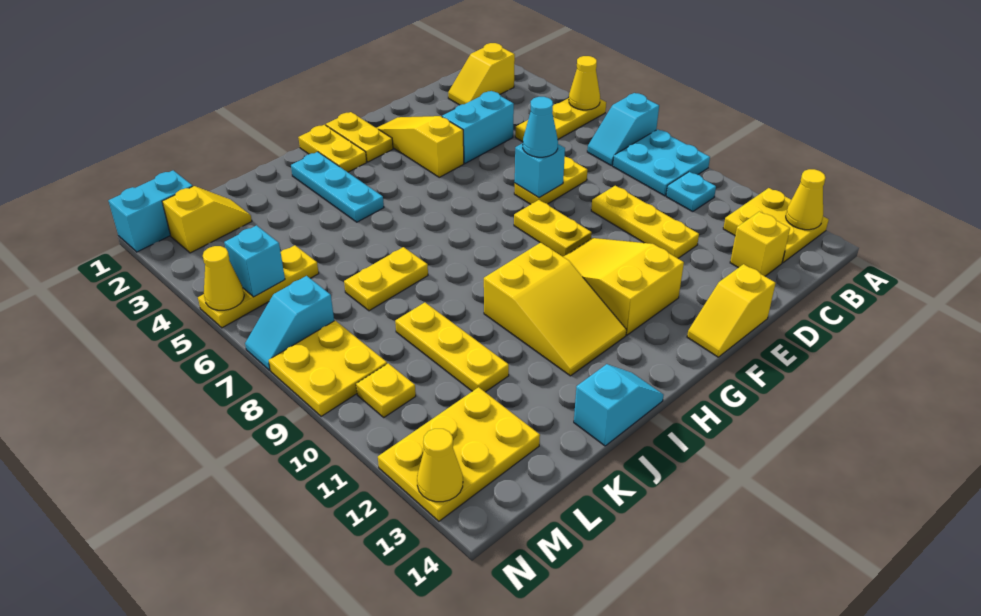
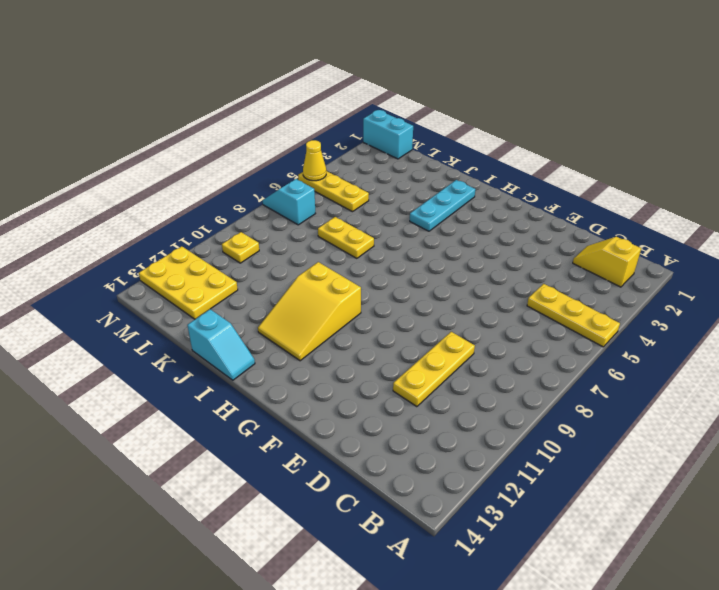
none -> cyan slope A7:B7 level 1 top A
none -> cyan plate A8:B9 level 1
none -> yellow plate A12:B13 level 1
none -> cyan plate B10 level 1

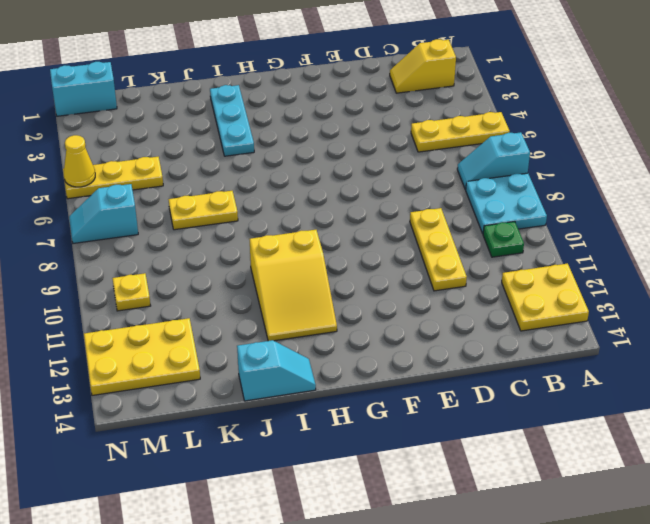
green plate B10 level 1 -> cyan plate B10 level 1
none -> yellow brick C13 level 1
none -> cyan brick D4:E4 level 1
none -> yellow plate D7:E7 level 1
none -> yellow slope E14:F14 level 1 top E

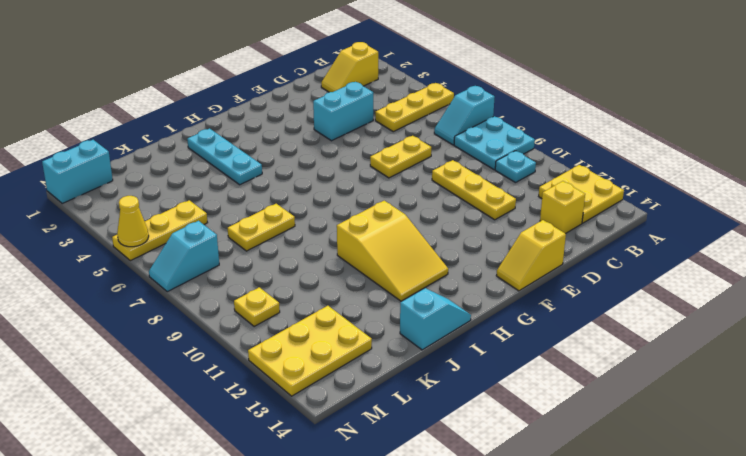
none -> yellow slope F2:F4 level 1 top 4
none -> yellow plate F8:F9 level 1
none -> yellow slope F10:G12 level 1 top 12
none -> yellow plate G1:G2 level 1

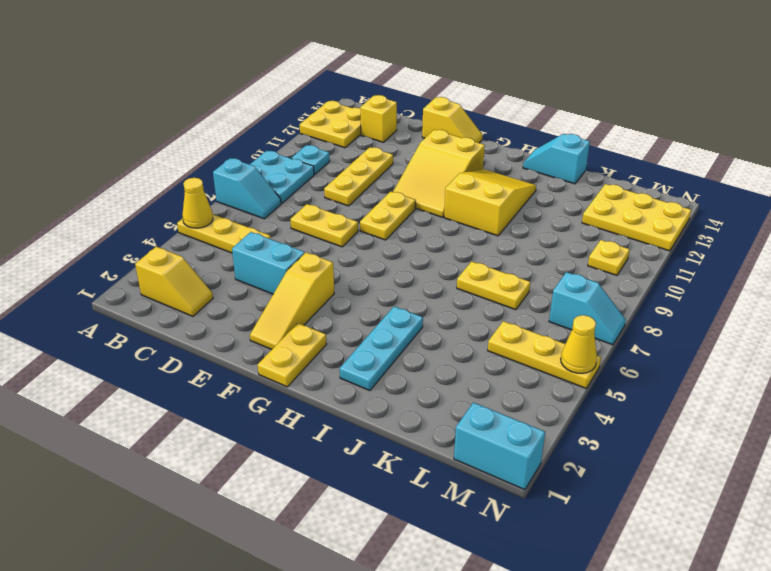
none -> yellow plate H1:H2 level 1
none -> yellow plate K9:K11 level 1
none -> yellow slope L2:M2 level 1 top M
none -> yellow plate M8:N9 level 1

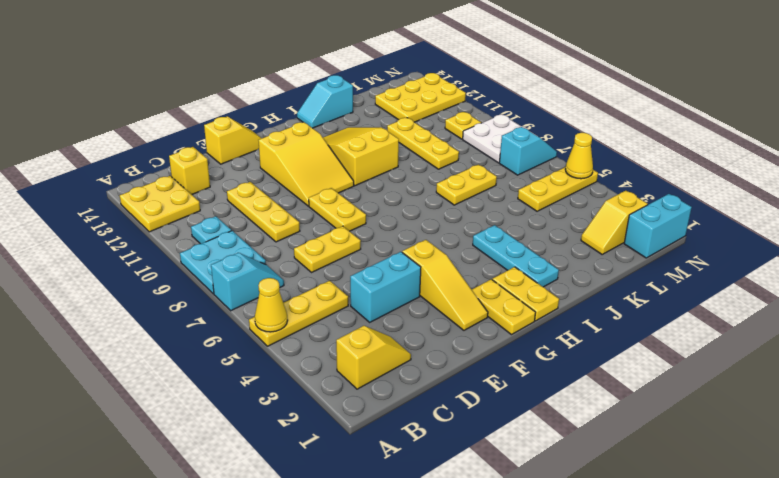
white plate M8:N9 level 1 -> yellow plate M8:N9 level 1
none -> yellow cone A13 level 2
none -> cyan brick E7 level 2
none -> cyan brick M5 level 2
none -> yellow cone N13 level 2

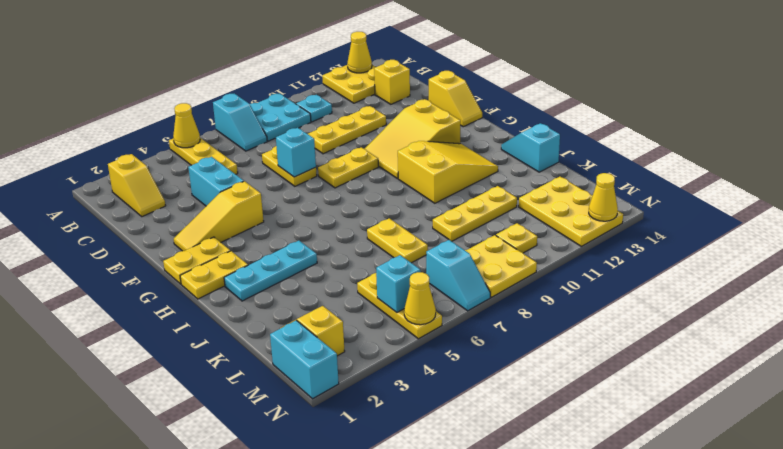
none -> cyan cone E7 level 3

